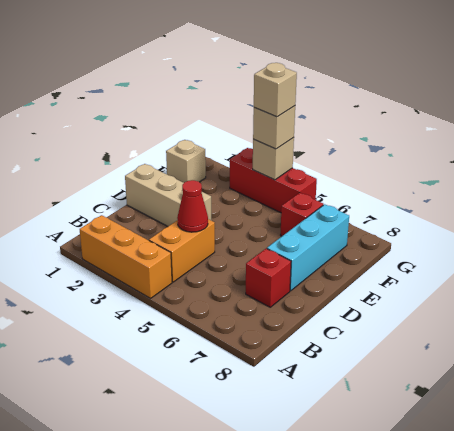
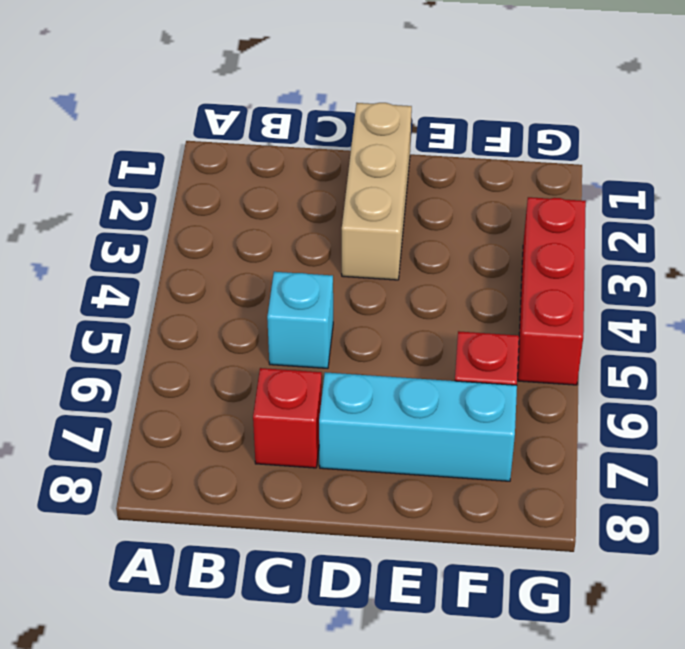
cyan brick C5 level 1 -> none
none -> orange brick A2:A4 level 1
none -> orange brick B4:C4 level 1
none -> tan brick F1 level 1

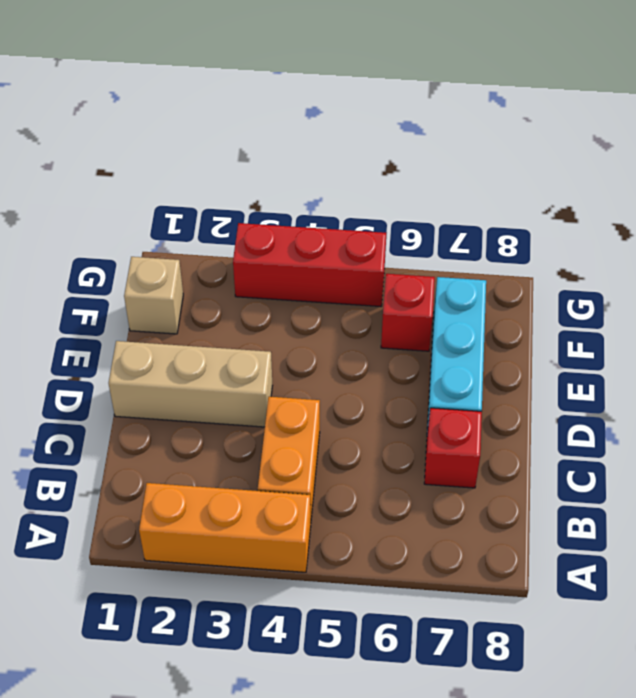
none -> red cone C4 level 2
none -> tan brick G4 level 2
none -> tan brick G4 level 3

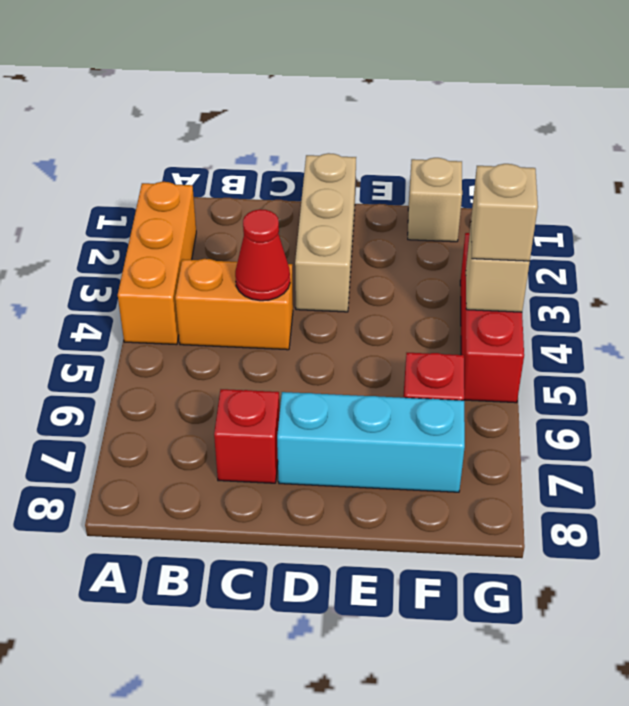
none -> tan brick G4 level 4

